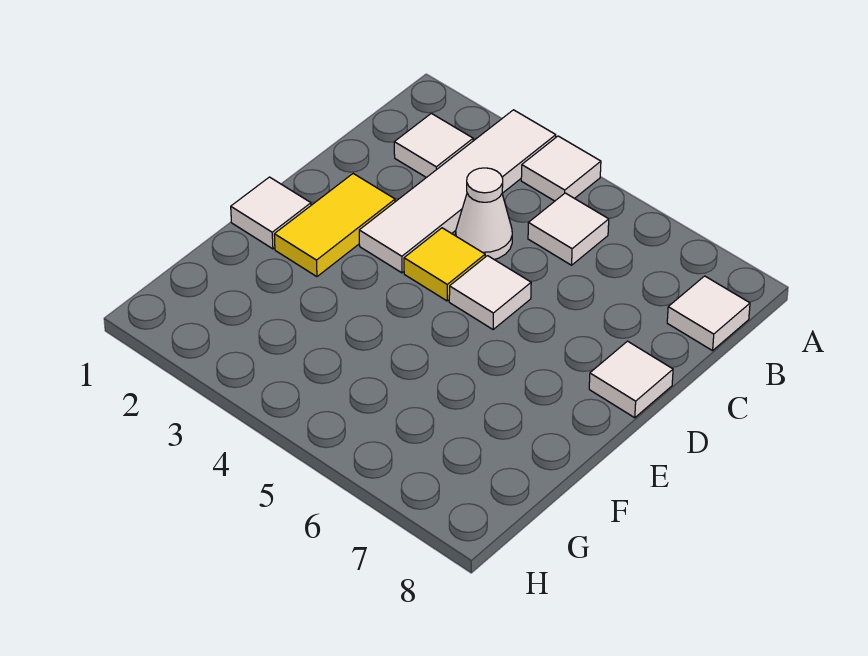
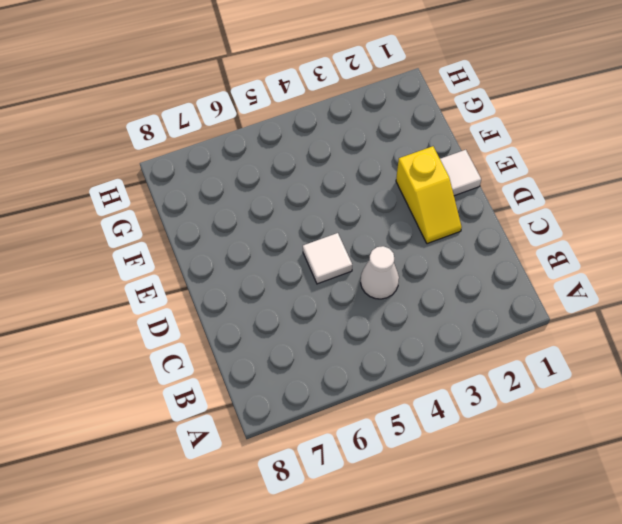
yellow slope D2:E2 level 1 top E -> yellow tile D2:E2 level 1
none -> white tile A3:D3 level 1
none -> white tile A4 level 1

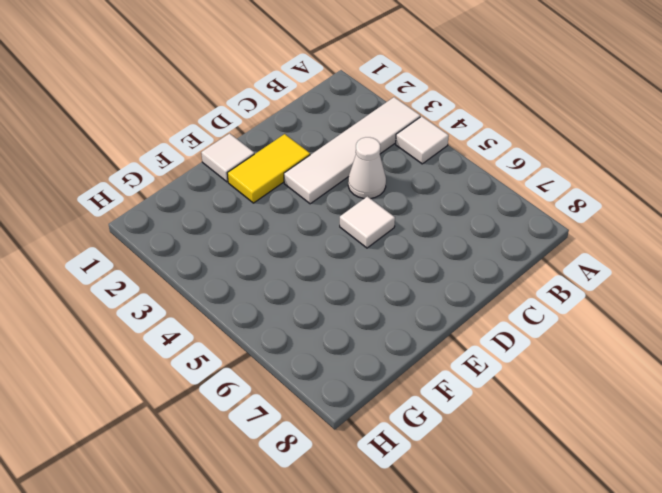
none -> white tile B2 level 1
none -> white tile B5 level 1

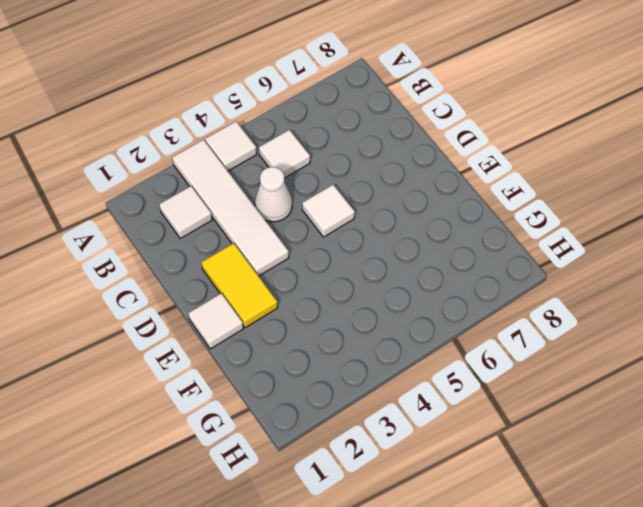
none -> white tile B8 level 1
none -> yellow tile D4 level 1

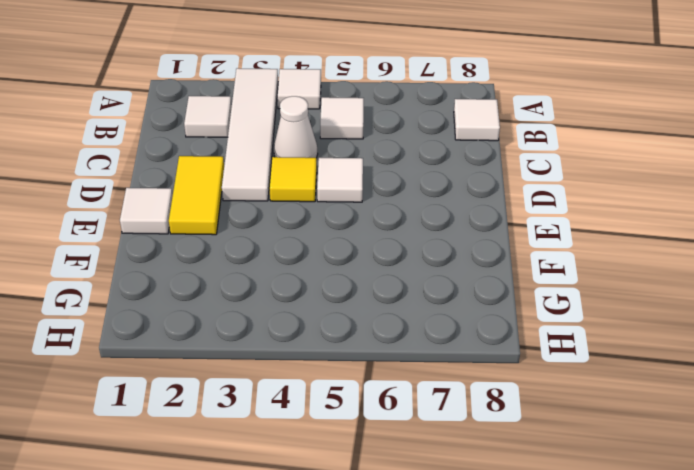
none -> white tile D8 level 1

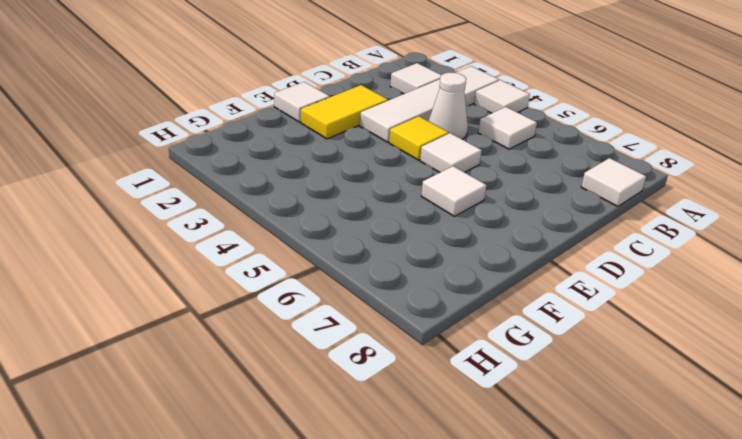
white tile E6 level 1 -> white tile D8 level 1

